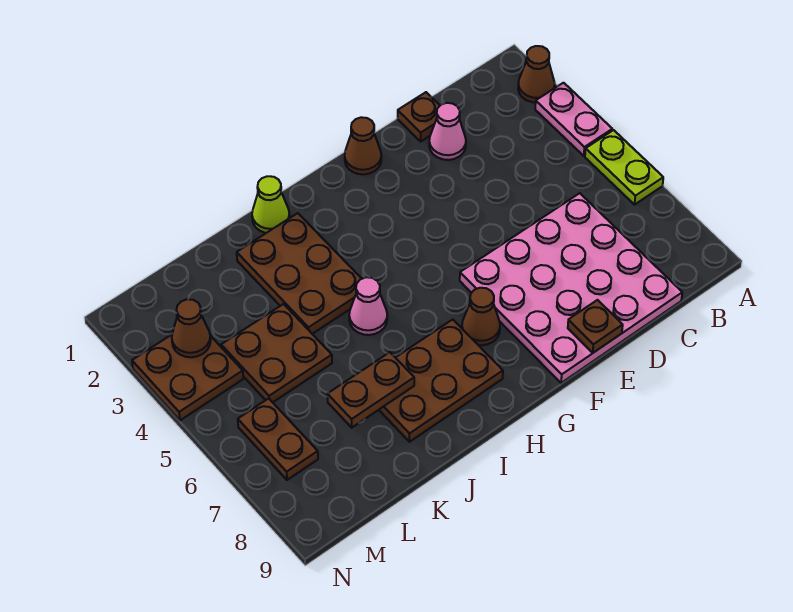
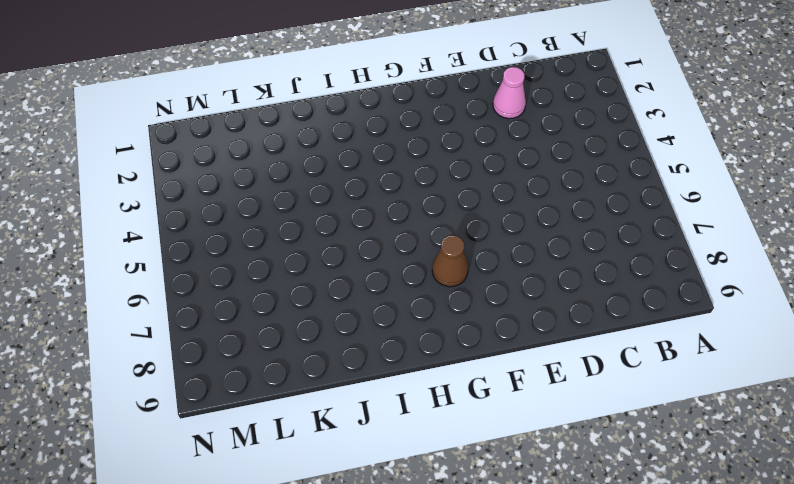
none -> brown cone A2 level 1
none -> pink plate A3:A4 level 1
none -> lime plate A5:A6 level 1

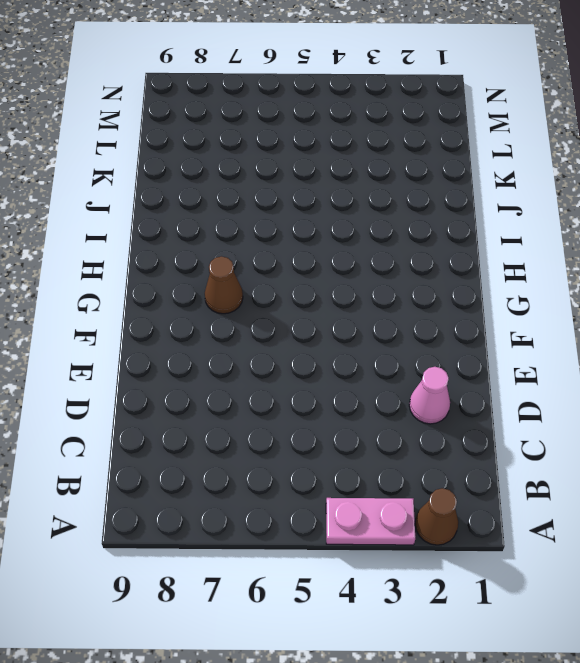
none -> lime plate A5:A6 level 1
none -> pink plate C6:F9 level 1
none -> brown plate D1 level 1

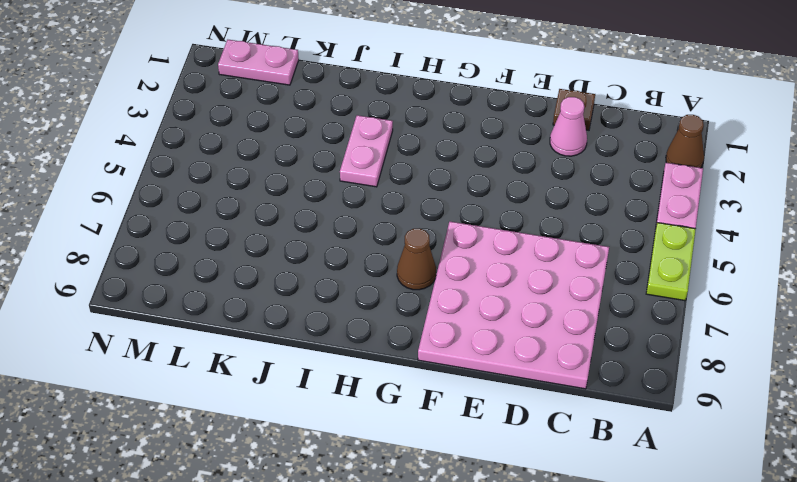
pink plate I3:I4 level 1 -> brown plate I2:J4 level 1
pink plate L1:M1 level 1 -> none
none -> brown cone F1 level 1
none -> brown plate H7:J8 level 1
none -> lime cone I1 level 1

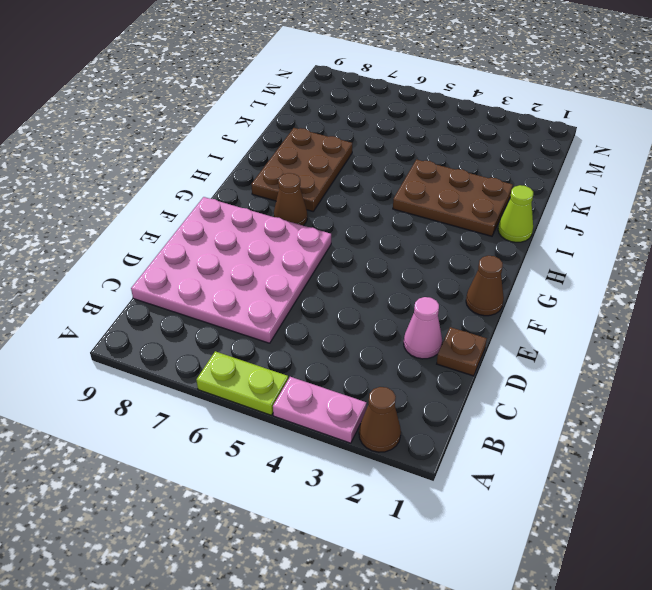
none -> pink cone I5 level 1
none -> brown plate K4:L5 level 1
none -> brown plate M3:N4 level 1

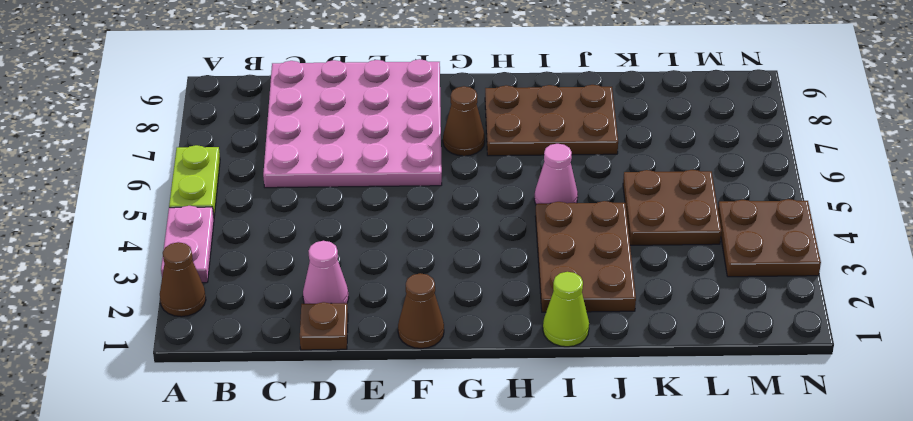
none -> brown plate M6:M7 level 1
none -> brown plate E9 level 2
none -> brown plate J7:K7 level 2

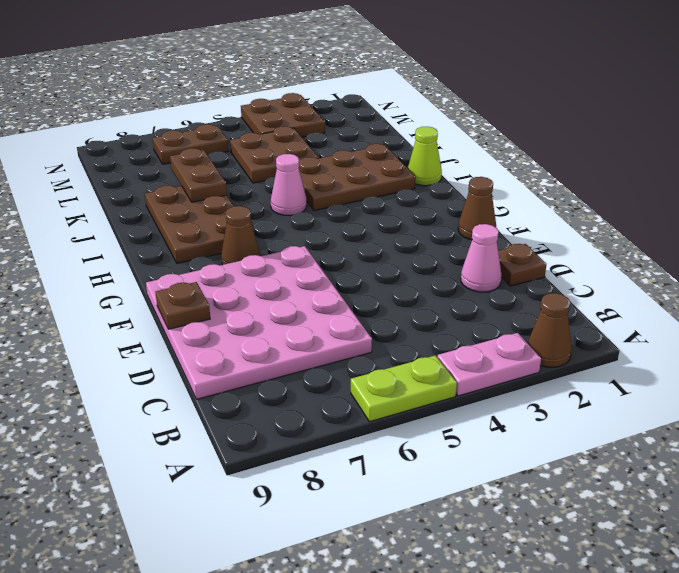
none -> brown cone M3 level 2

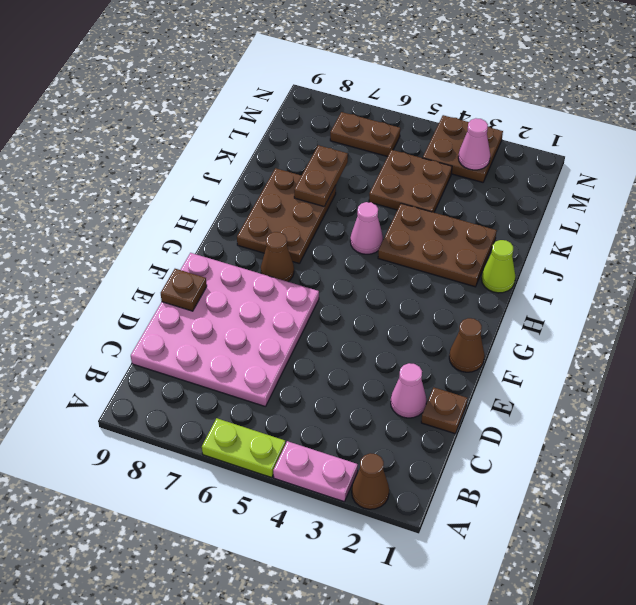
pink cone M3 level 2 -> brown cone M3 level 2

